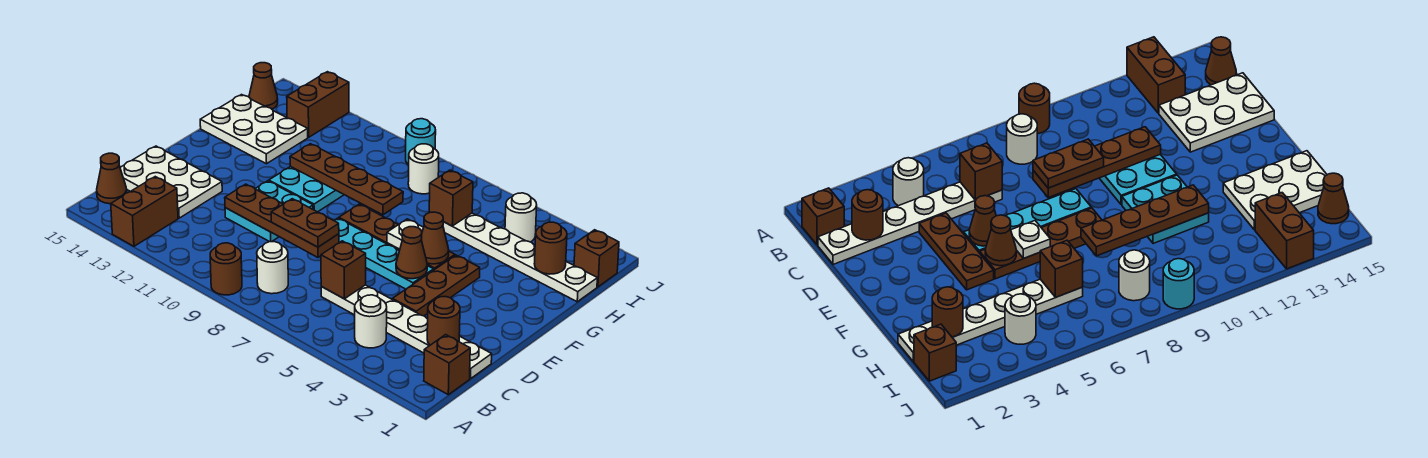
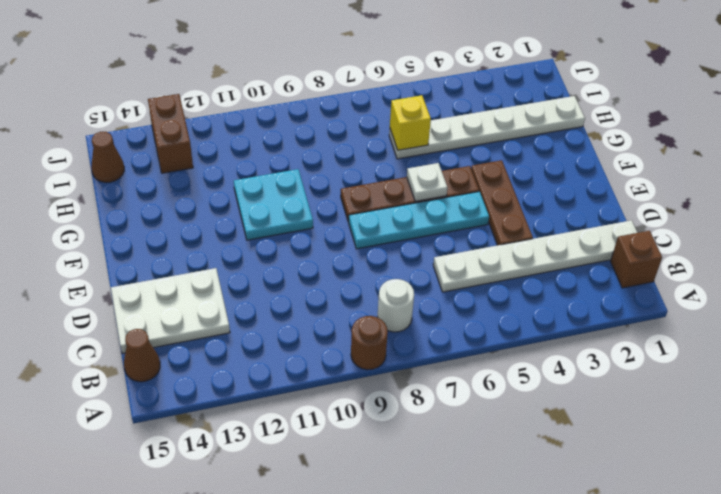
yellow brick H6 level 2 -> brown brick H6 level 2
none -> brown brick A13:B13 level 1
none -> white round brick B4 level 1
none -> cyan plate D10:E11 level 1
none -> white plate G13:H15 level 1

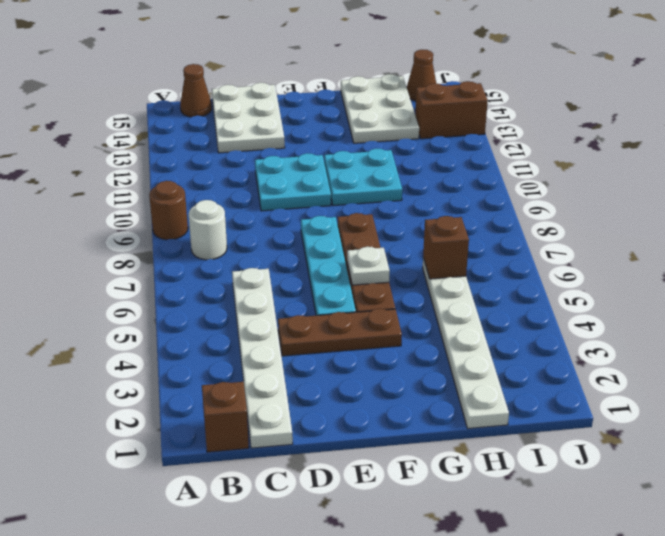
none -> brown brick A13:B13 level 1
none -> white round brick B4 level 1
none -> brown brick I1 level 1
none -> white round brick I4 level 1

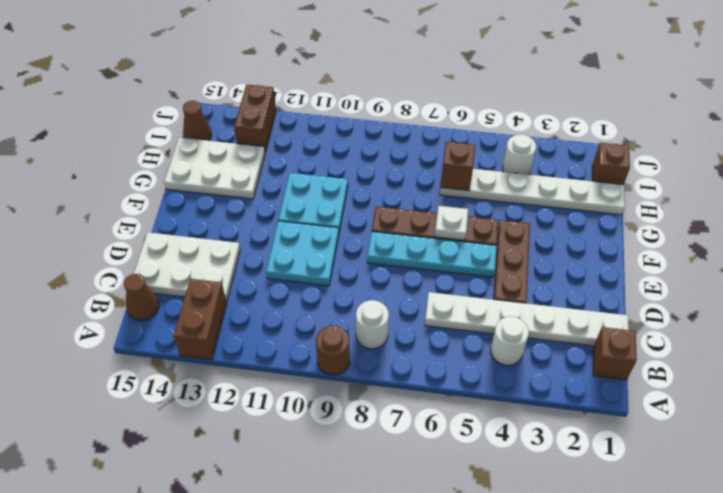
none -> white round brick I8 level 1
none -> cyan round brick J9 level 1
none -> brown round brick C2 level 2
none -> brown brick C6 level 2

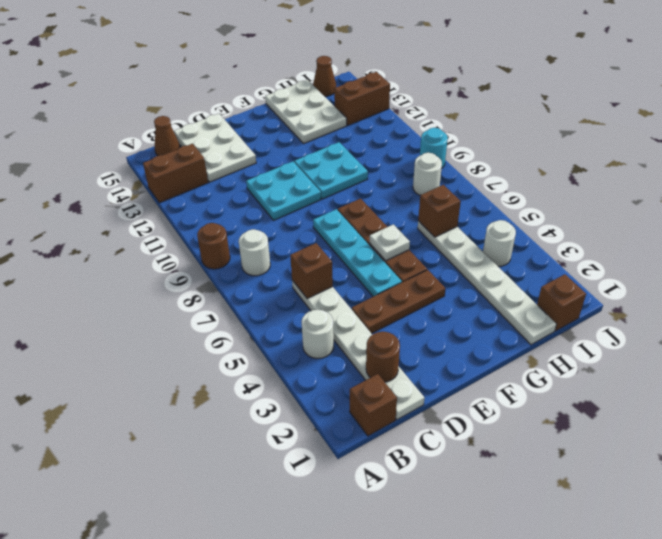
none -> brown plate D8:D11 level 2
none -> brown cone E5 level 2
none -> brown cone F5 level 2
none -> brown plate G8:G11 level 2

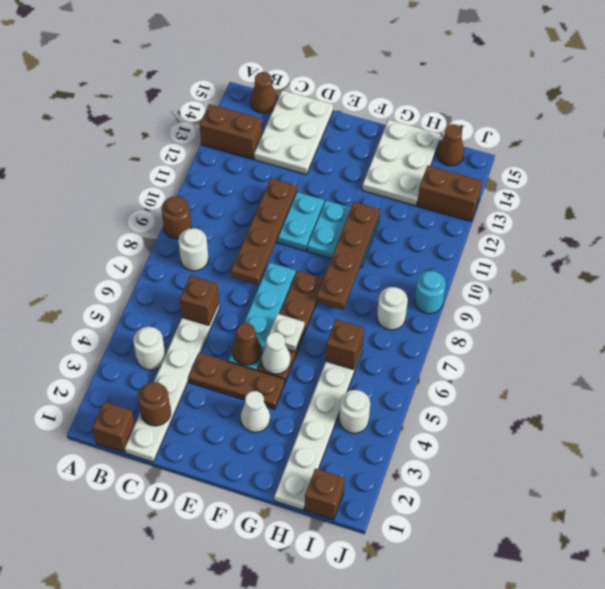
white cone F3 level 1 -> none
white cone F5 level 2 -> brown cone F5 level 2
none -> brown round brick H2 level 2
none -> brown plate D8:D9 level 3

